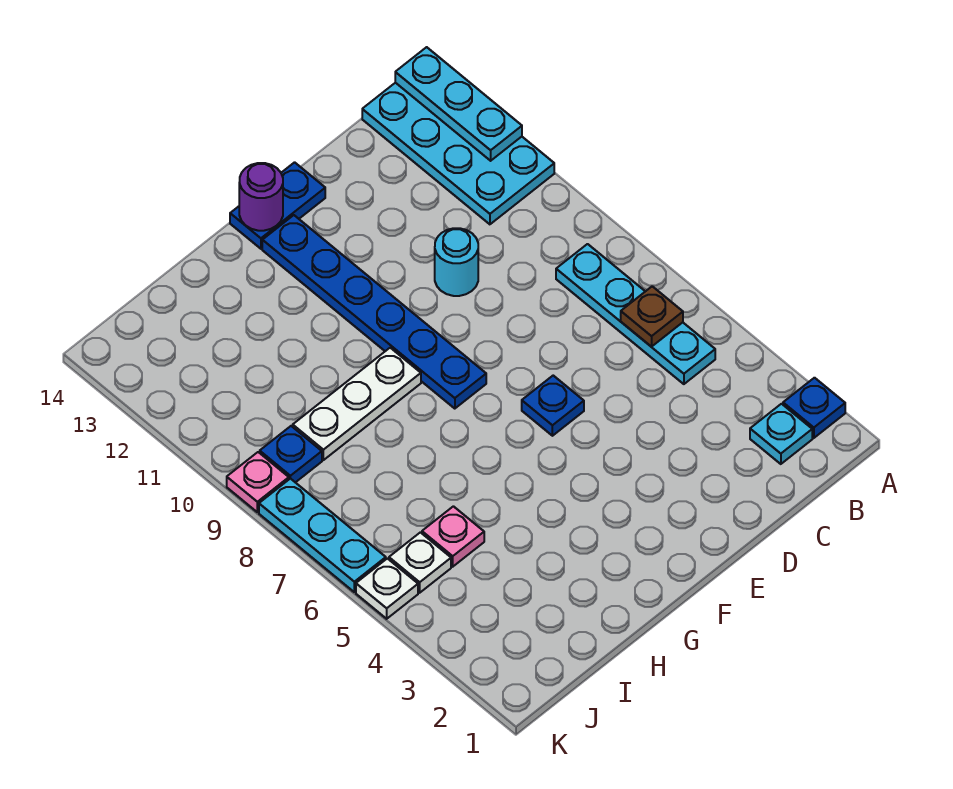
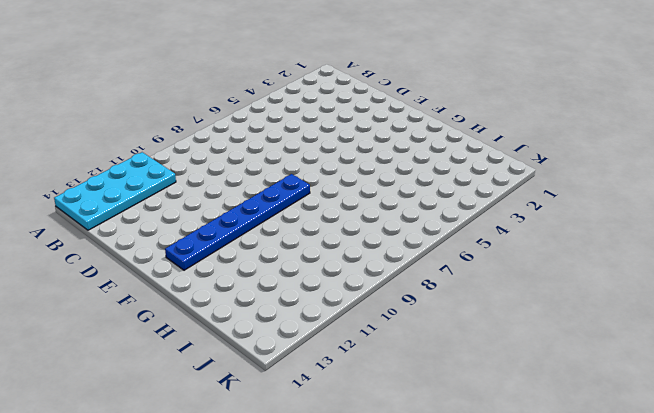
none -> blue plate A2 level 1
none -> cyan plate B2 level 1
none -> cyan plate B5:B8 level 1

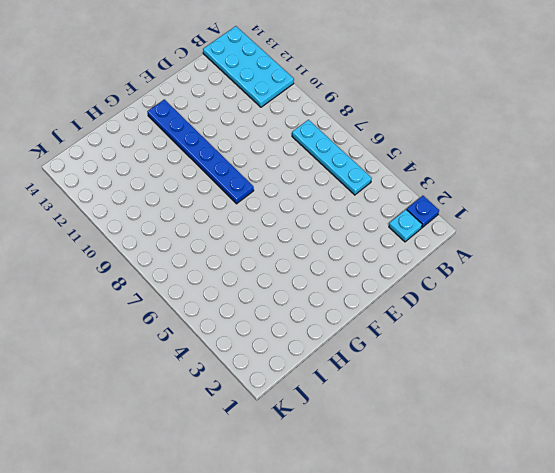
none -> cyan round brick D10 level 1
none -> blue plate E6 level 1
none -> blue plate E14:F14 level 1

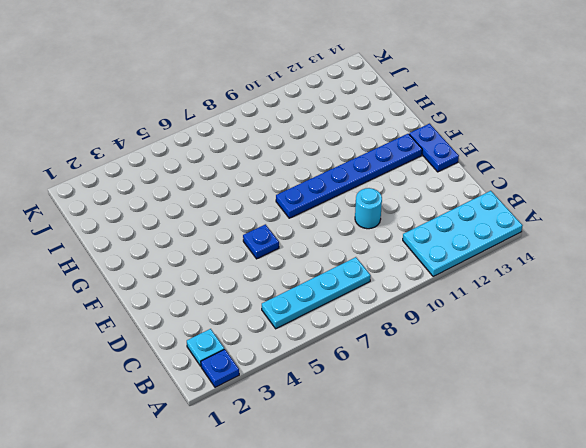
none -> white plate G9:I9 level 1
none -> pink plate I5 level 1
none -> white plate J5 level 1

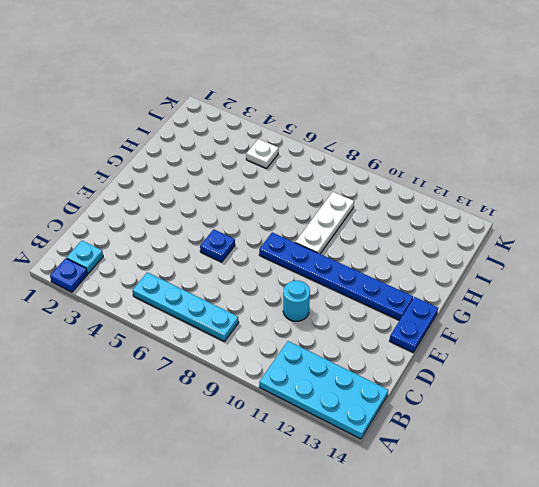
none -> pink plate I5 level 1
none -> blue plate J9 level 1
none -> white plate K5 level 1

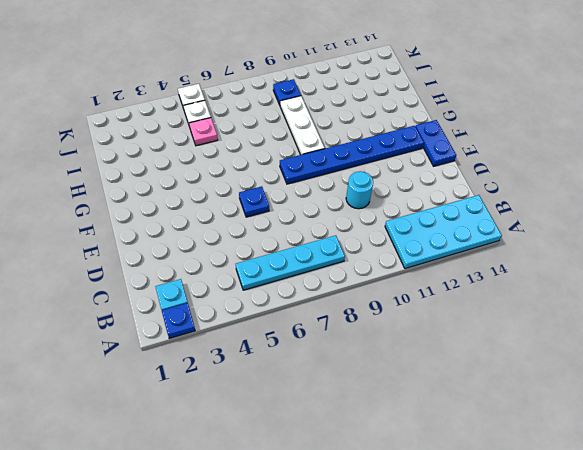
none -> cyan plate K6:K8 level 1
none -> pink plate K9 level 1
none -> cyan plate A12:A14 level 2

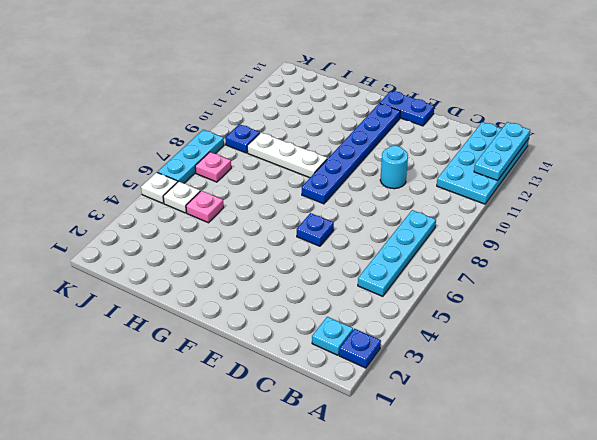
pink plate J7 level 1 -> pink plate K9 level 1
none -> brown plate B6 level 2
none -> purple round brick F14 level 2

